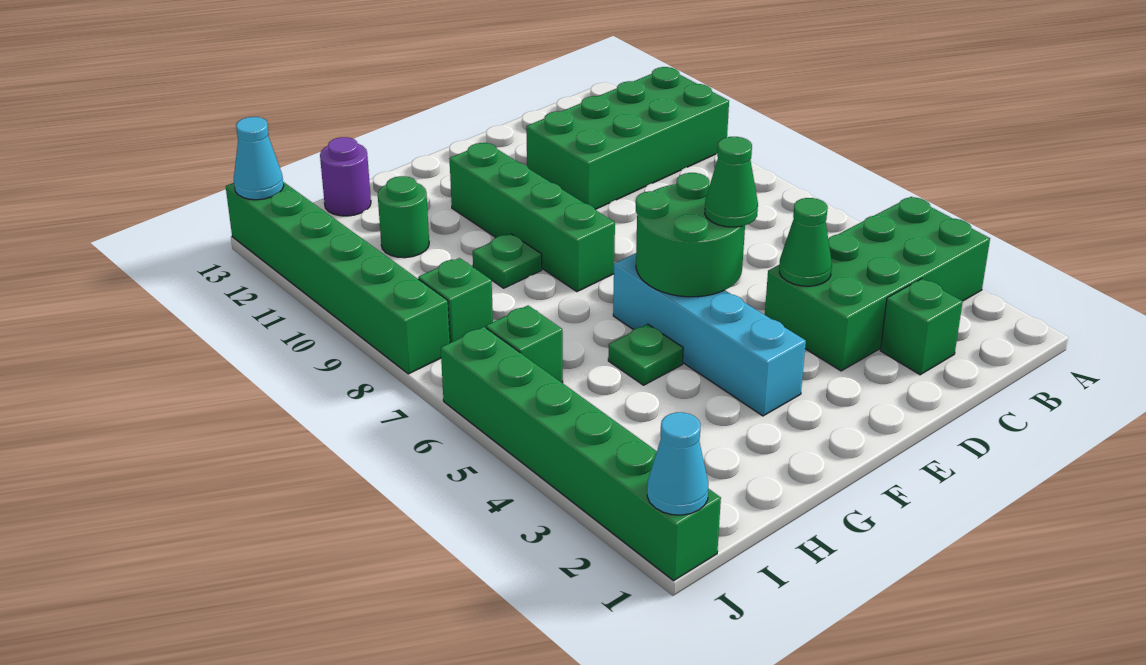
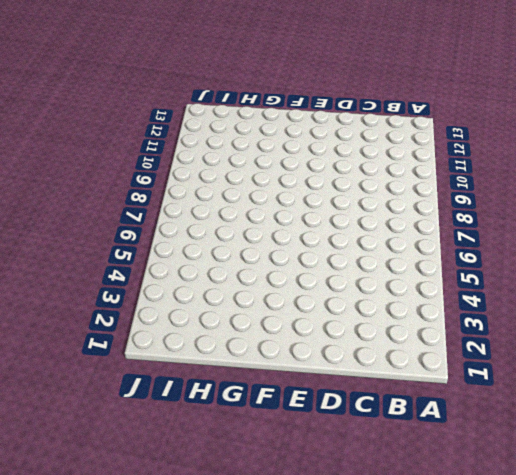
none -> green brick A3:D4 level 1
none -> green brick A10:D11 level 1
none -> green brick C2 level 1

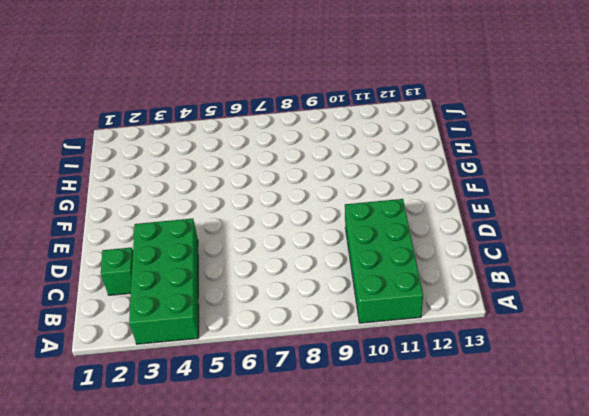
none -> cyan brick F3:F6 level 1
none -> green brick F8:F11 level 1
none -> green plate G5 level 1

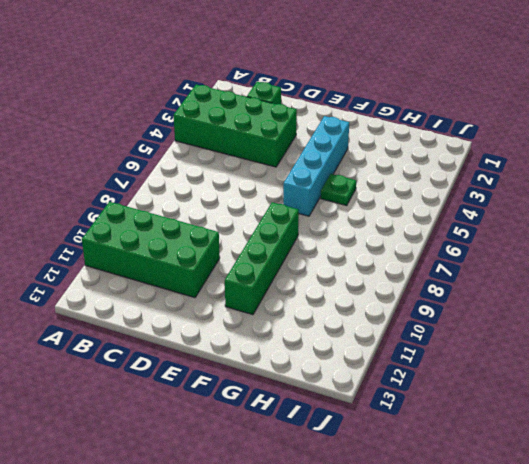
none -> green plate G9 level 1
none -> green round brick H11 level 1
none -> purple round brick H13 level 1

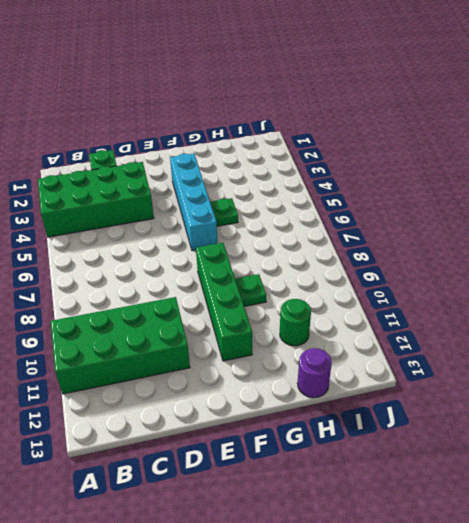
none -> green brick I6 level 1
none -> green brick I8 level 1
none -> green brick J1:J6 level 1

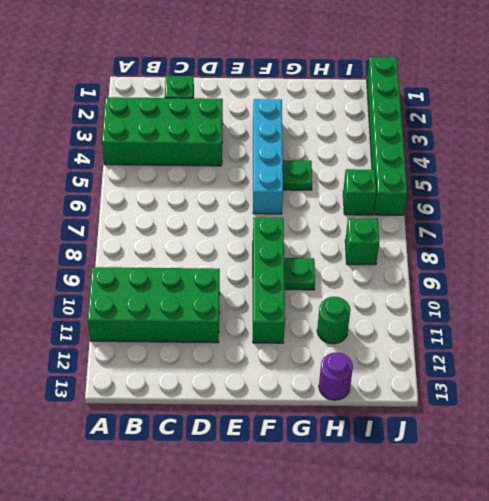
none -> green brick J8:J13 level 1
none -> green cone D4 level 2
none -> green round brick E5:F6 level 2

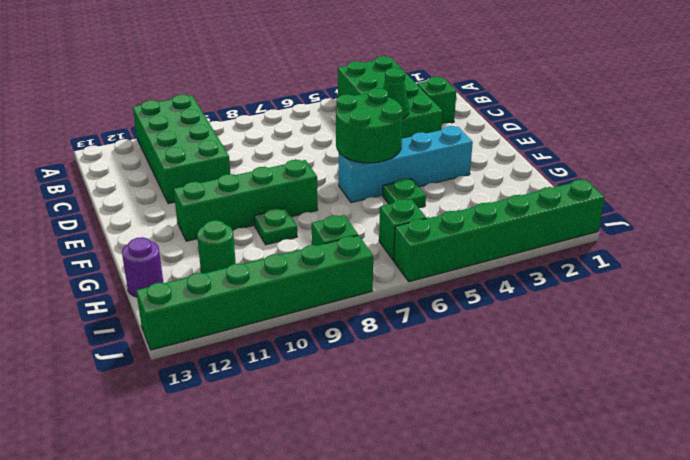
none -> cyan cone J1 level 2
none -> cyan cone J13 level 2
none -> green cone E5 level 3

